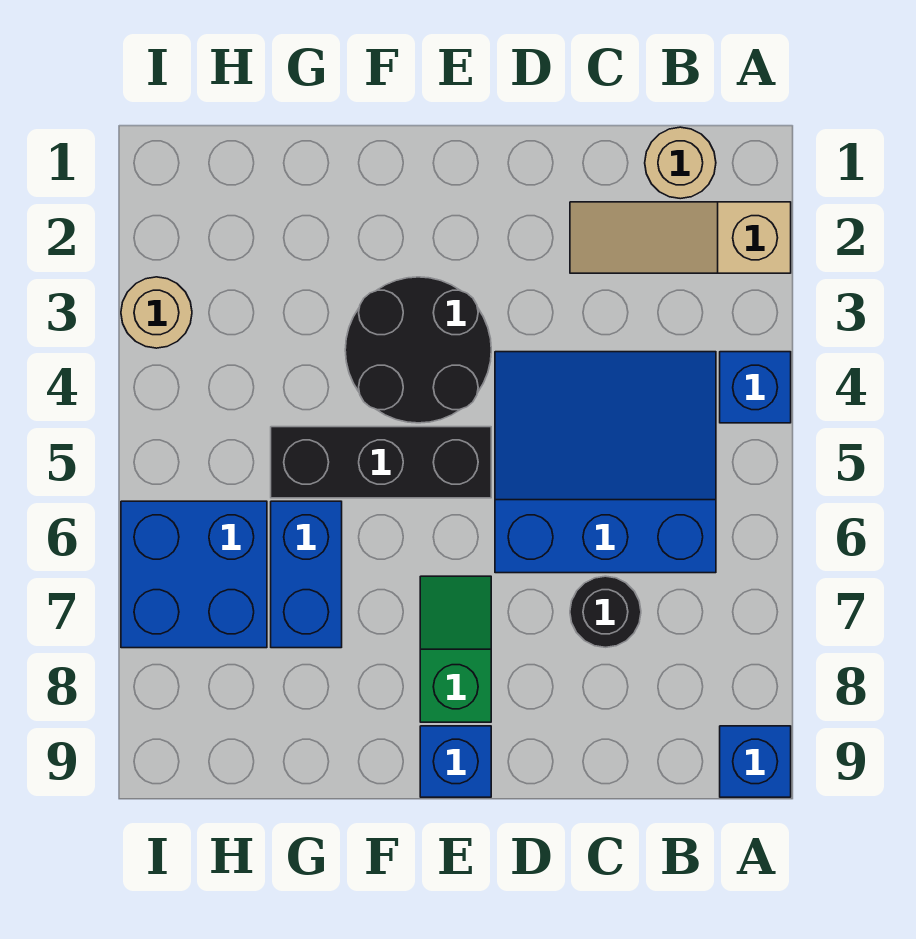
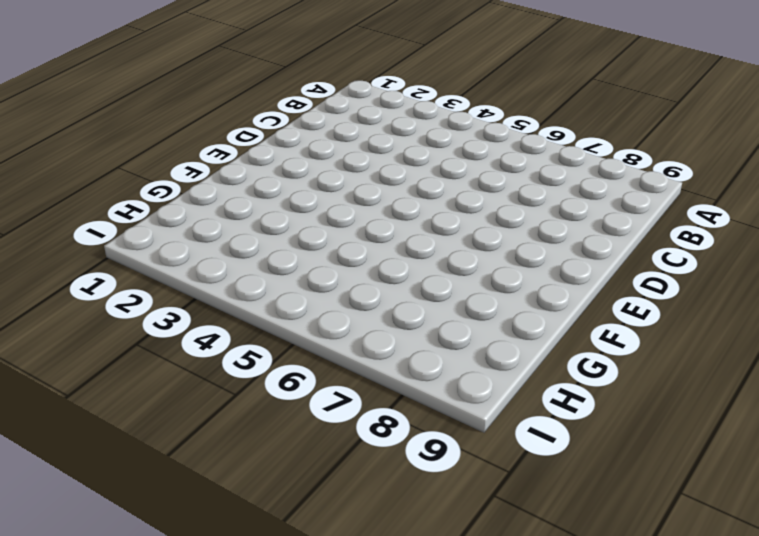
none -> tan slope A2:C2 level 1 top A
none -> blue brick A4 level 1
none -> blue brick A9 level 1

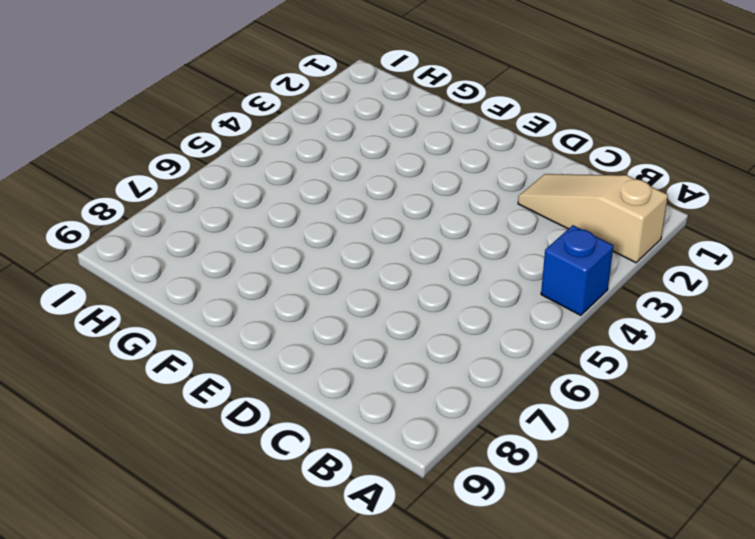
none -> blue brick A9 level 1
none -> tan round brick B1 level 1
none -> blue slope B4:D6 level 1 top 6

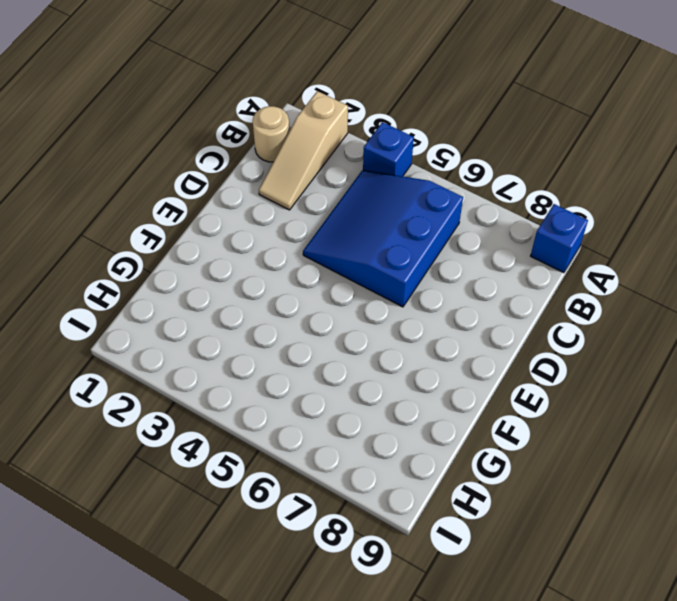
none -> black round brick C7 level 1
none -> black round brick E3:F4 level 1
none -> black brick E5:G5 level 1

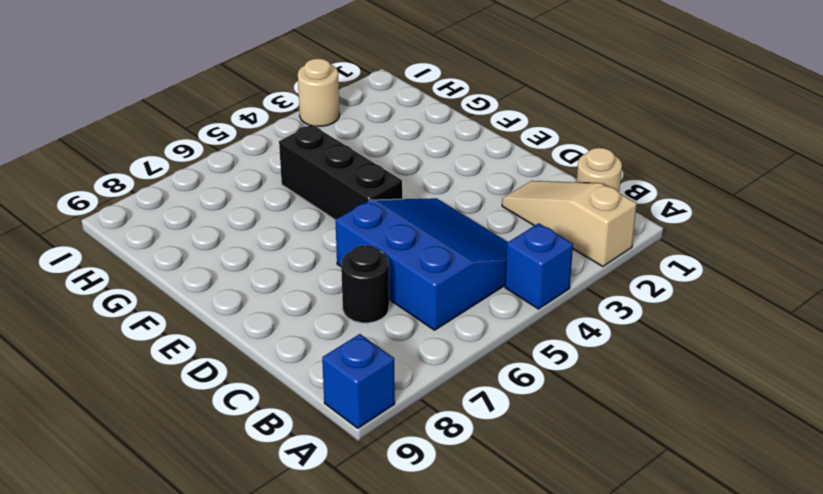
none -> black round brick E3:F4 level 1
none -> green slope E7:E8 level 1 top 8
none -> blue brick E9 level 1

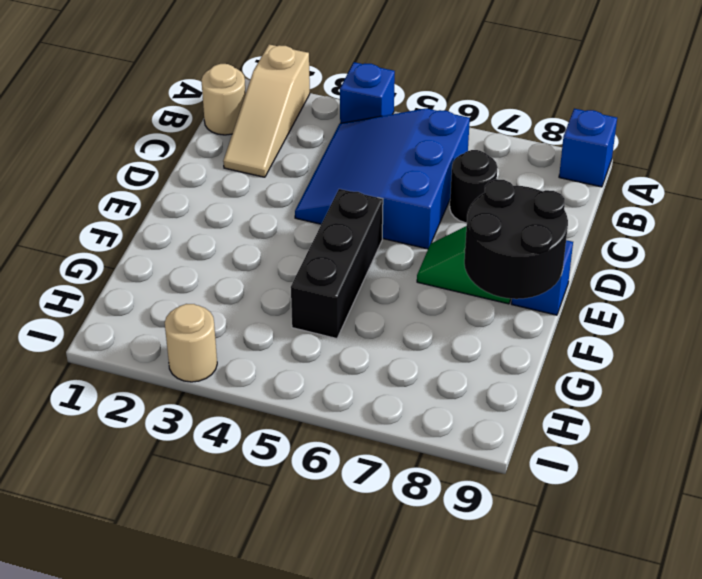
black round brick E8:F9 level 2 -> black round brick E3:F4 level 1
none -> blue brick G6:G7 level 1
none -> blue brick H6:I7 level 1

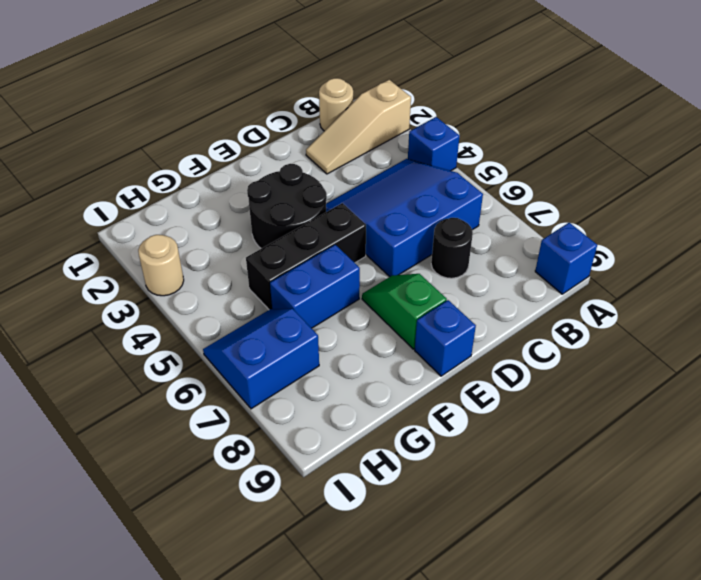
blue brick F6:G6 level 1 -> blue brick G6:G7 level 1
blue slope H6:I7 level 1 top 7 -> blue brick H6:I7 level 1

